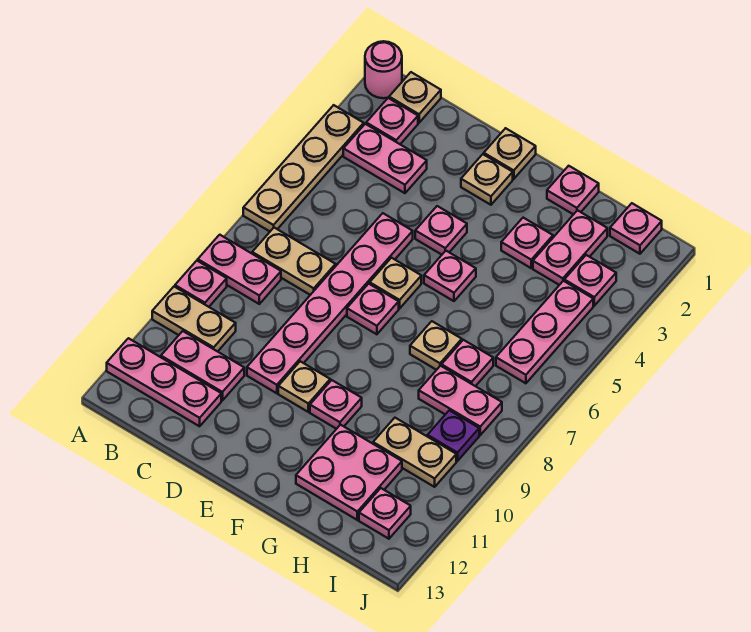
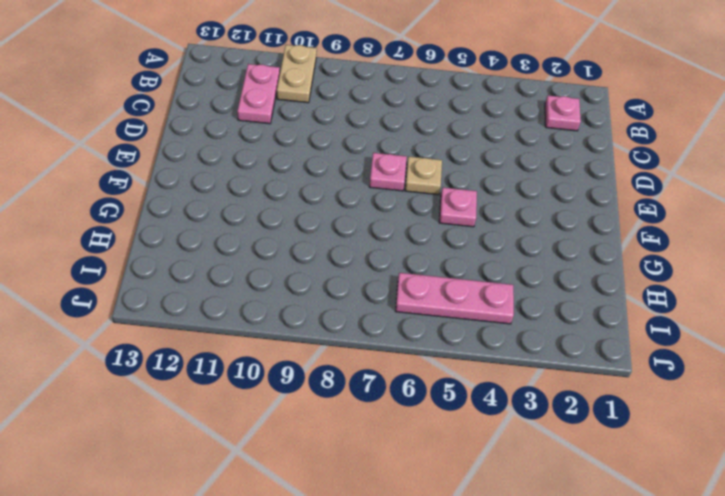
none -> pink round brick A1 level 1
none -> tan plate A3:A6 level 1
none -> pink plate A8:B8 level 1
none -> pink plate A9 level 1

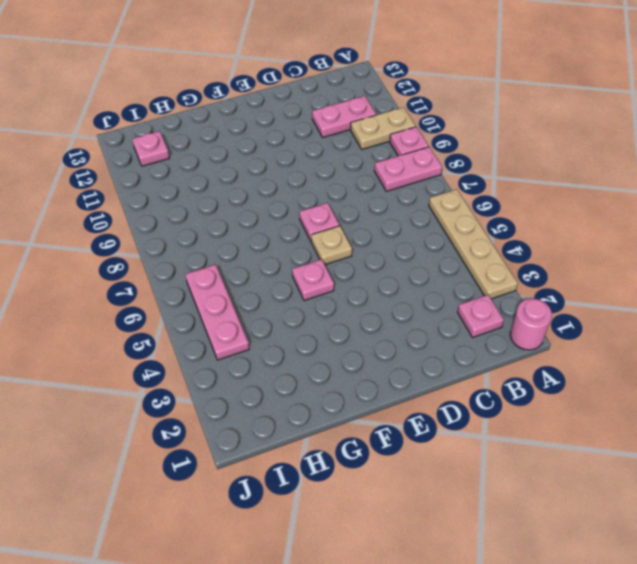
none -> pink plate A12:C12 level 1
none -> tan plate B1 level 1
none -> pink plate B3:C3 level 1
none -> tan plate B7:C7 level 1

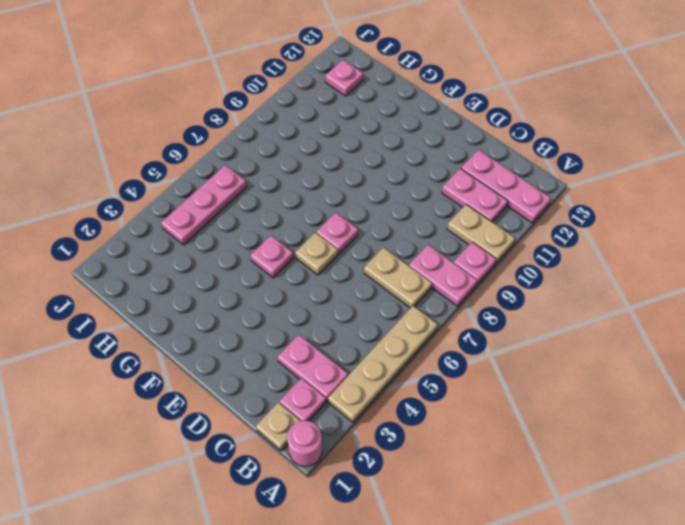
none -> pink plate D5:D10 level 1
none -> tan plate E1 level 1
none -> tan plate E2 level 1
none -> pink plate E4 level 1

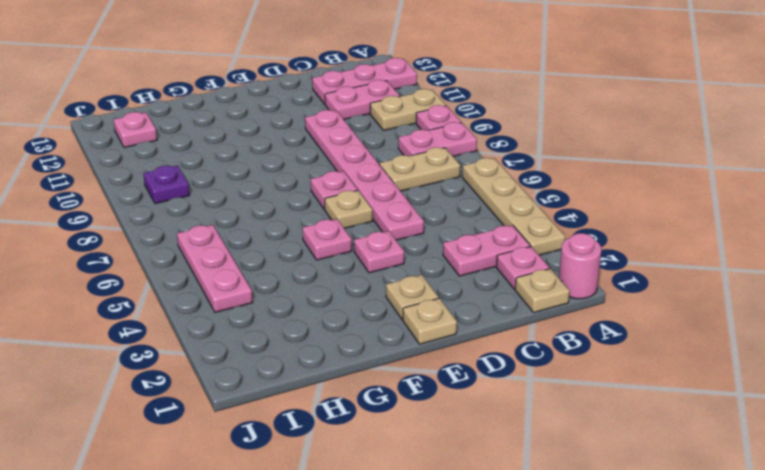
none -> tan plate E10 level 1
none -> pink plate F10 level 1
none -> pink plate G1 level 1
none -> pink plate G3 level 1

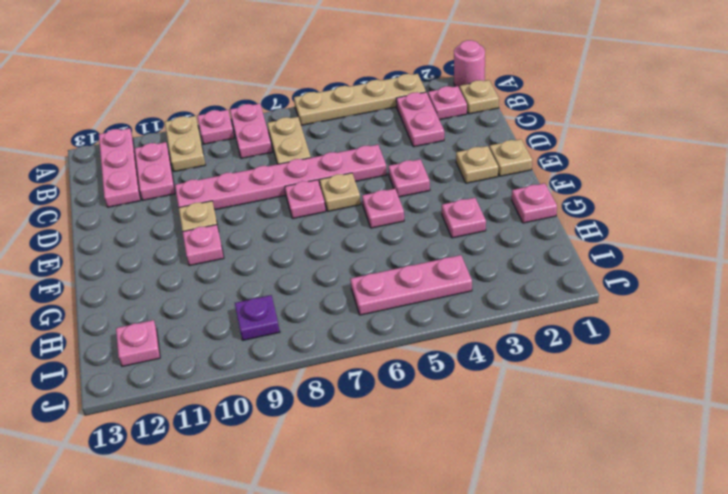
none -> tan plate G7 level 1
none -> pink plate G11:H12 level 1
none -> pink plate H2:H3 level 1
none -> pink plate H7 level 1

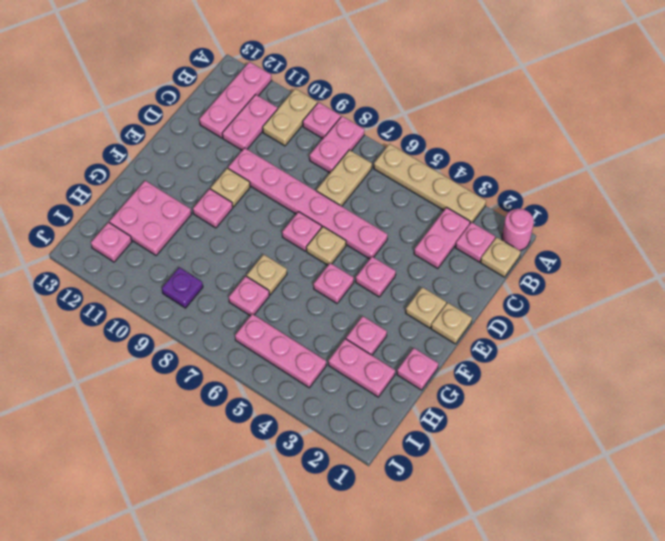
none -> pink plate H8:I8 level 1
none -> tan plate H10:I10 level 1
none -> pink plate I1 level 1
none -> pink plate I3 level 1

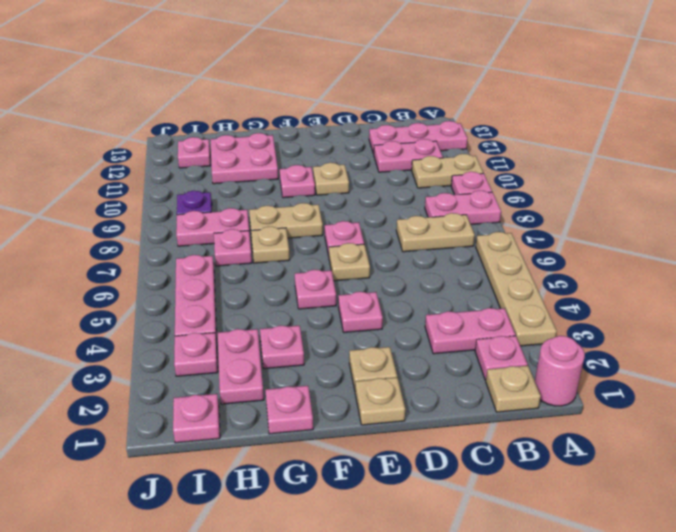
tan plate F8:G8 level 1 -> tan plate H10:I10 level 1
none -> pink plate D5:D10 level 1

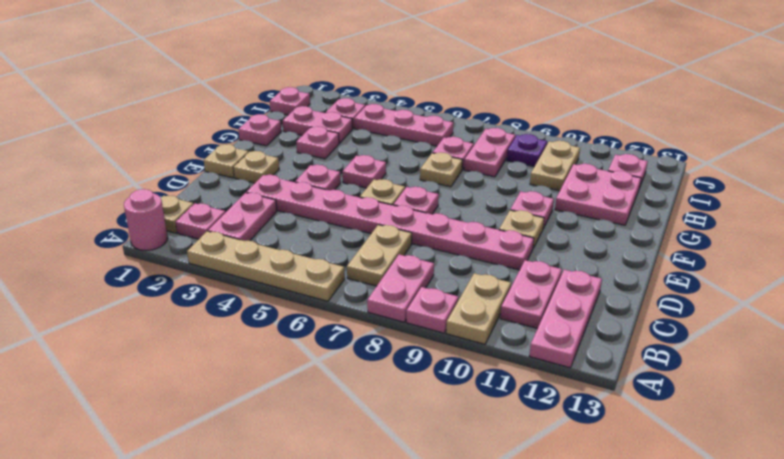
pink plate D3:D10 level 1 -> pink plate D5:D10 level 1

